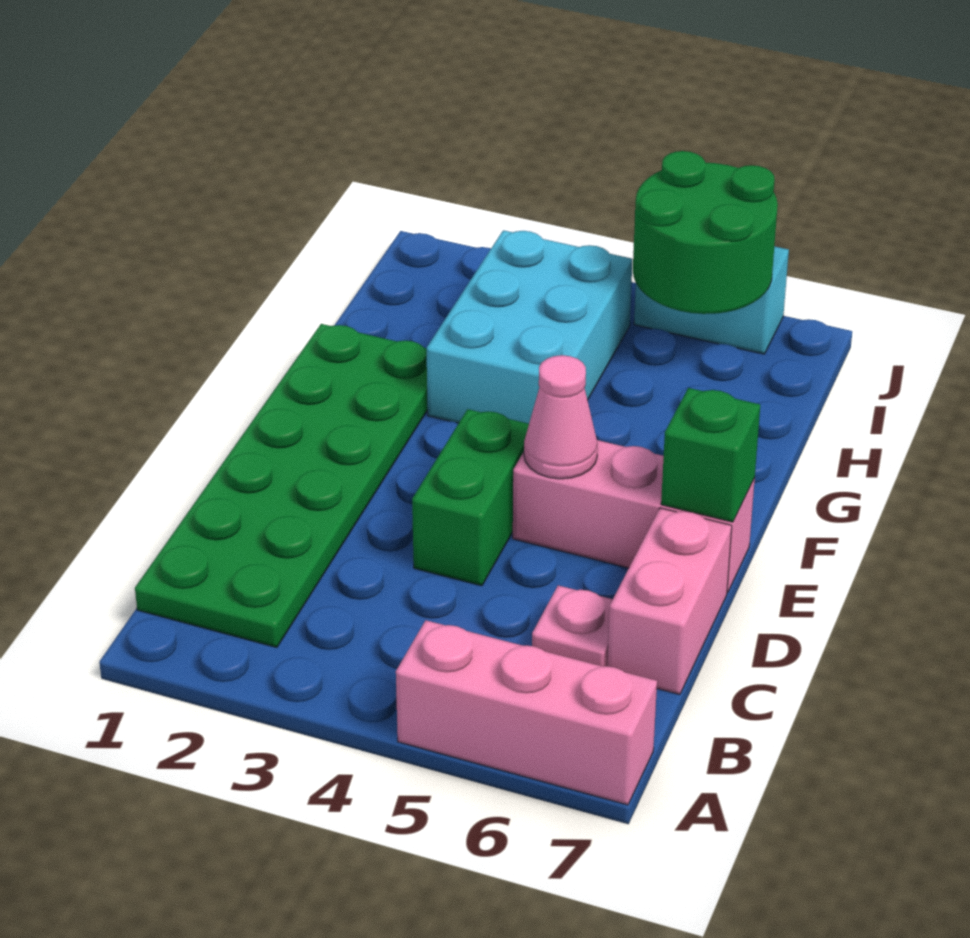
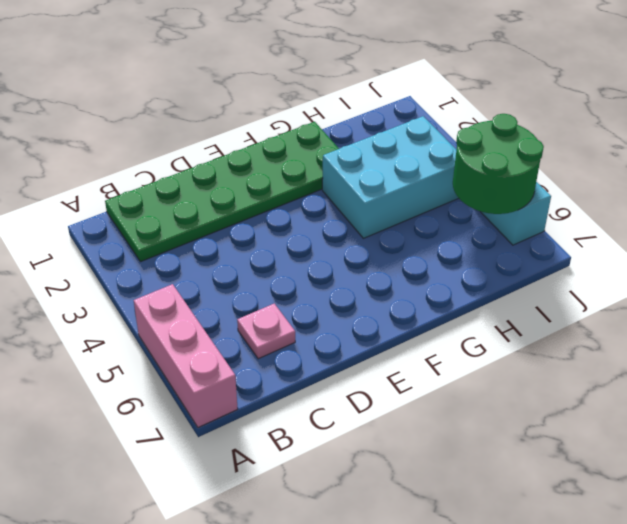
none -> pink brick C7:D7 level 1
none -> green brick D4:E4 level 1

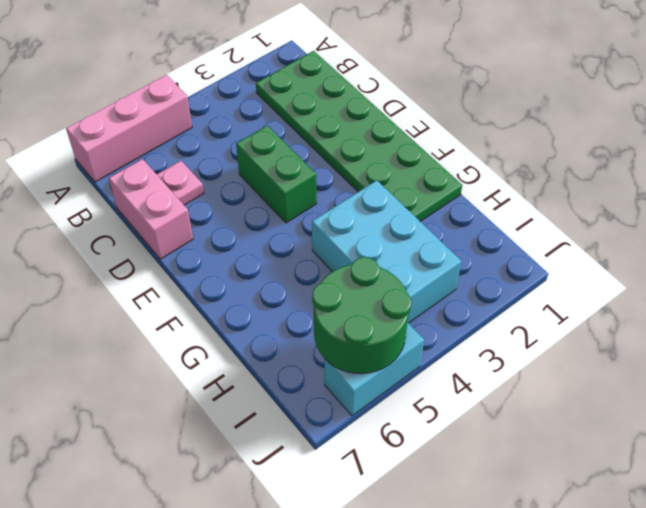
none -> pink brick E5:E7 level 1
none -> pink cone E5 level 2

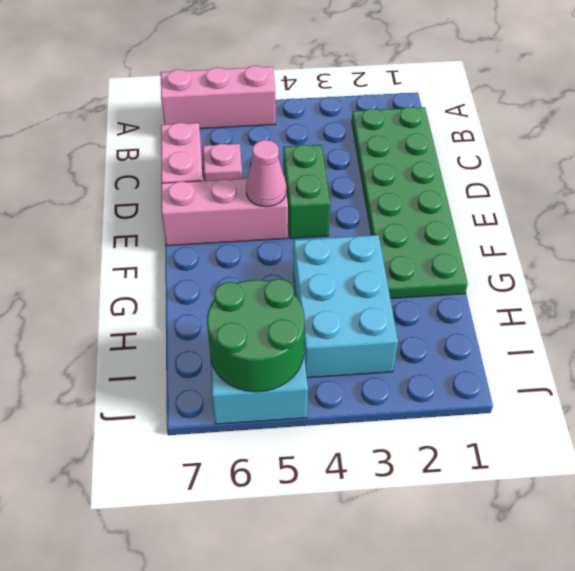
none -> green brick E7 level 2

